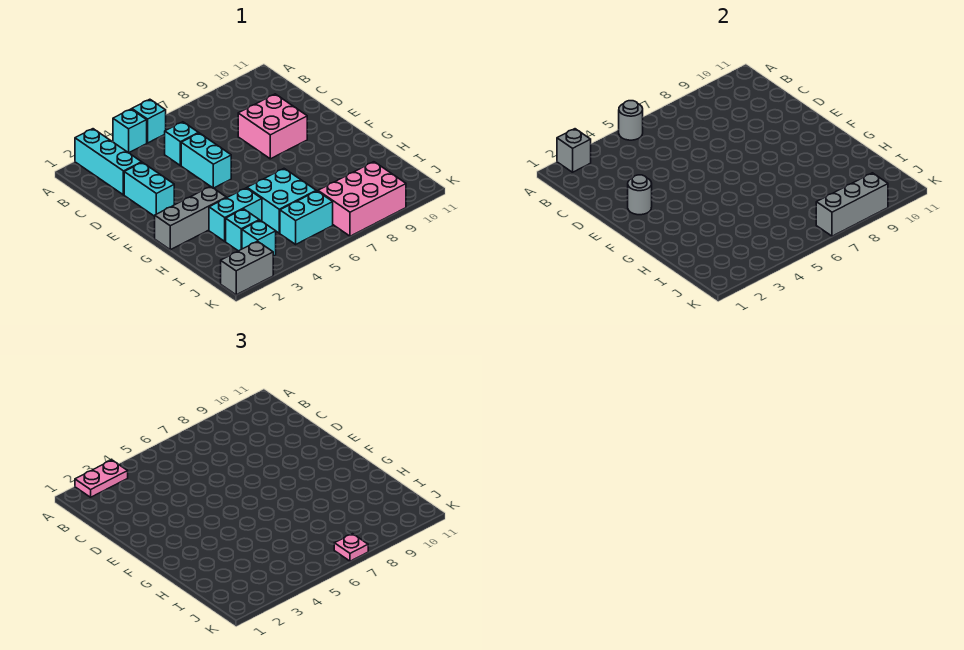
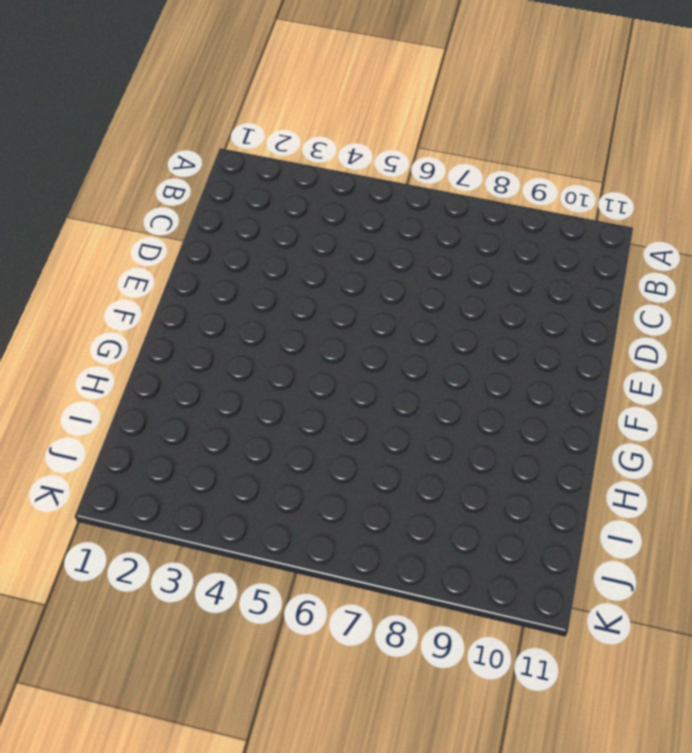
none -> cyan brick A2:C2 level 1
none -> cyan brick A4 level 1
none -> cyan brick A5 level 1

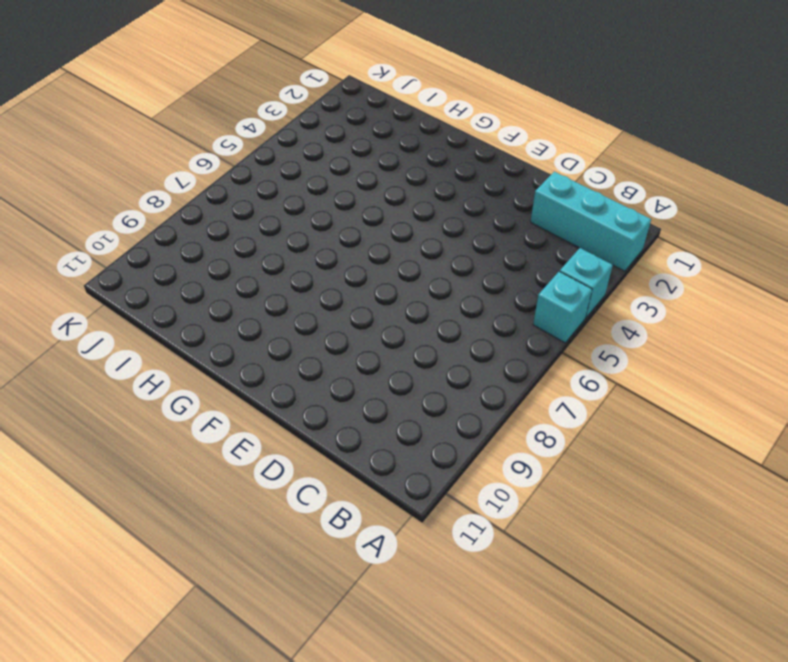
none -> cyan brick C5 level 1
none -> cyan brick D2:E2 level 1
none -> cyan brick D5:E5 level 1

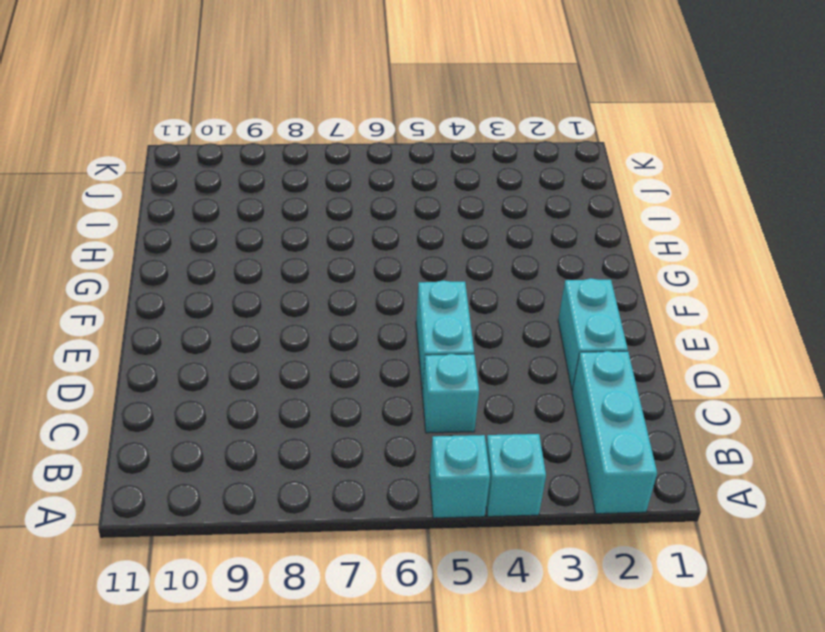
none -> pink brick D8:E9 level 1
none -> grey brick G1:G3 level 1
none -> cyan brick H3:H4 level 1

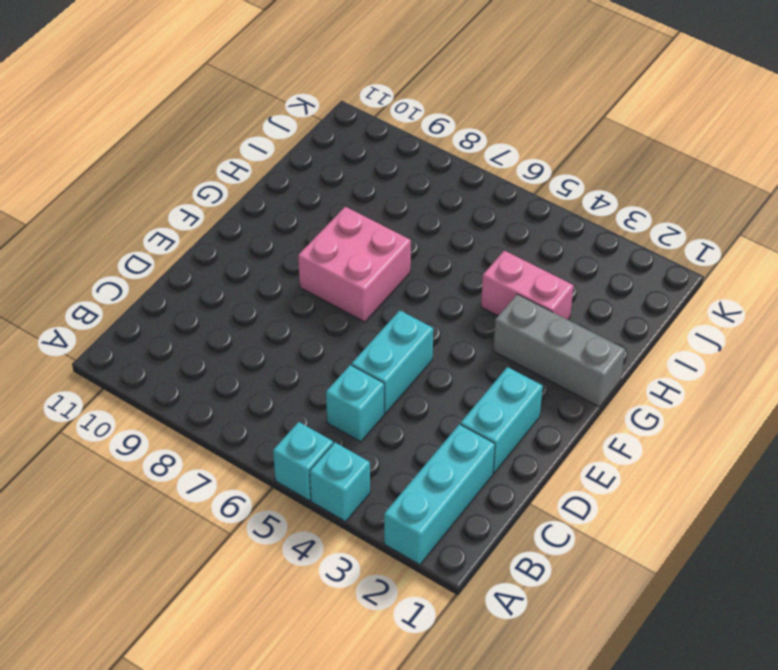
pink brick F7:G8 level 1 -> pink brick D8:E9 level 1
pink brick H3:H4 level 1 -> cyan brick H3:H4 level 1
none -> cyan brick H5:I6 level 1
none -> cyan brick I3 level 1
none -> cyan brick J3 level 1

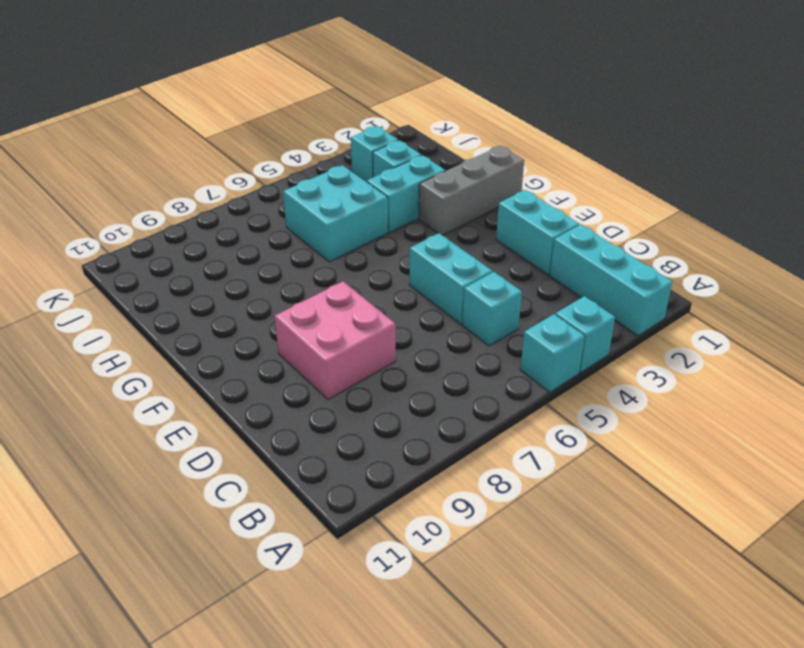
none -> cyan brick J5:J6 level 1
none -> pink brick J7:K9 level 1
none -> grey brick K1:K2 level 1

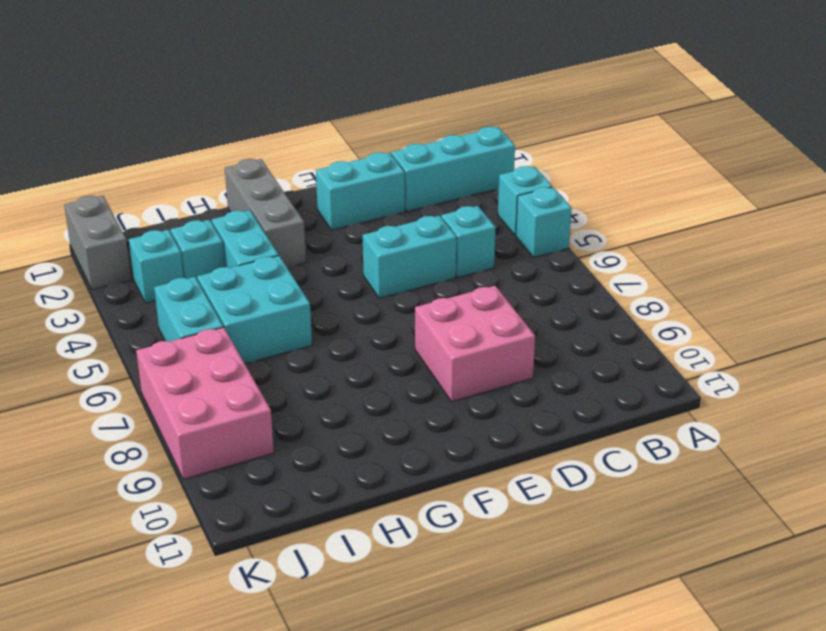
none -> grey brick A2 level 2
none -> grey round brick A5 level 2
none -> grey round brick E2 level 2

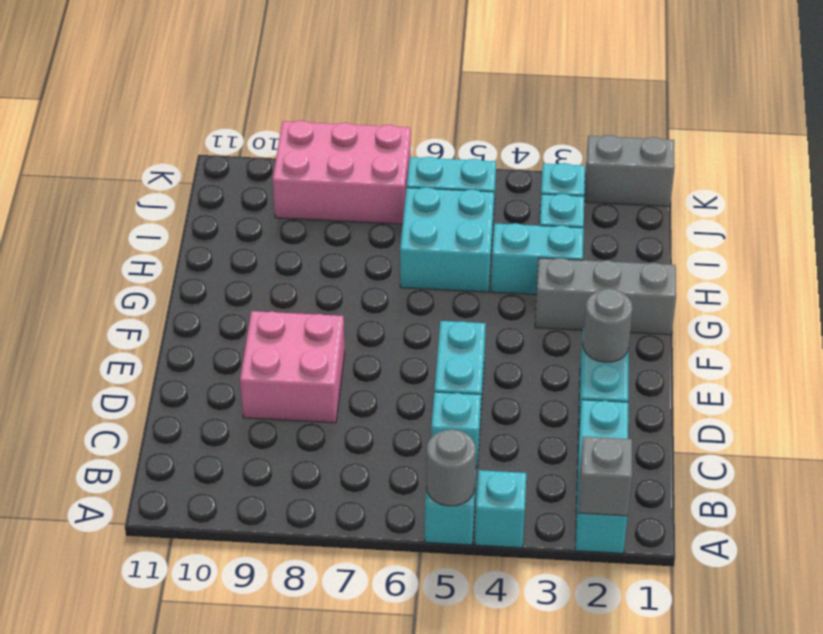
none -> grey brick K7:K9 level 2
none -> pink plate A2:A3 level 3
none -> pink plate K7 level 3

